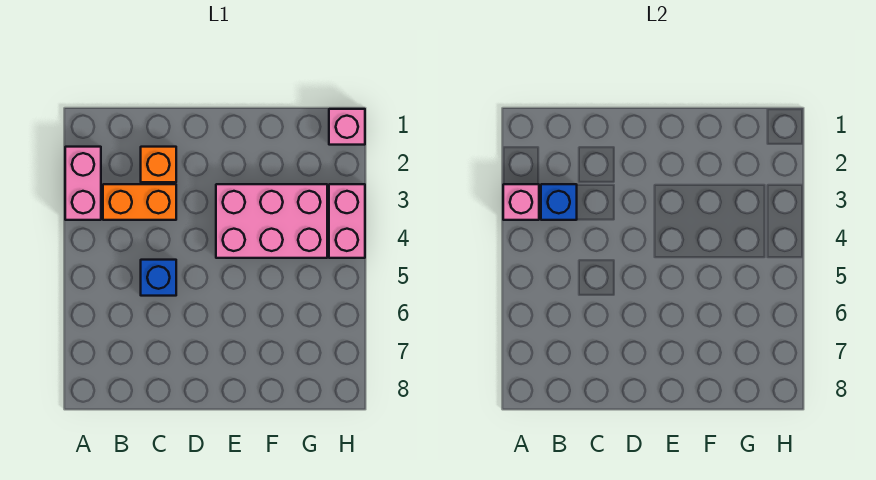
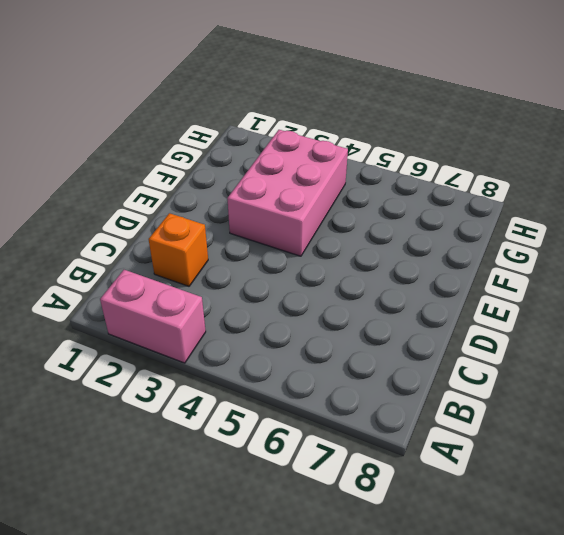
none -> orange brick B3:C3 level 1
none -> blue brick C5 level 1

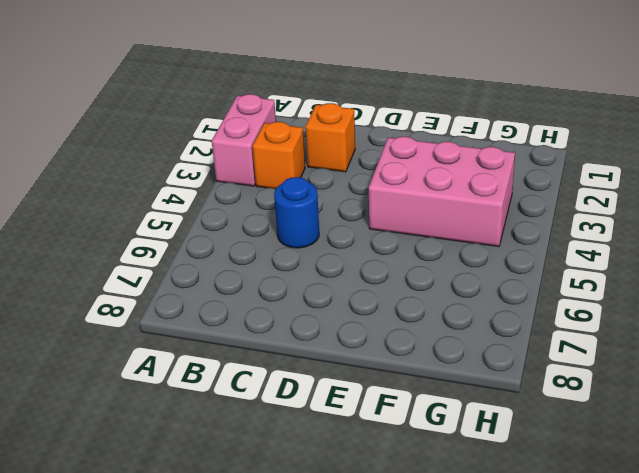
orange brick B3 level 1 -> orange brick B3:C3 level 1
blue round brick C5 level 1 -> blue brick C5 level 1
none -> pink brick H1 level 1
none -> pink brick H3:H4 level 1

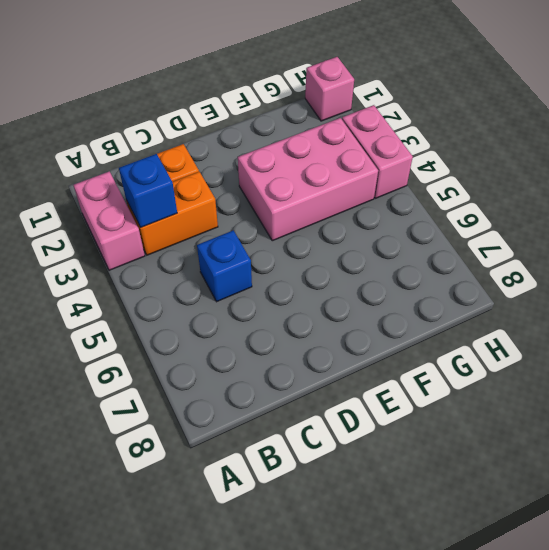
none -> pink brick A3 level 2

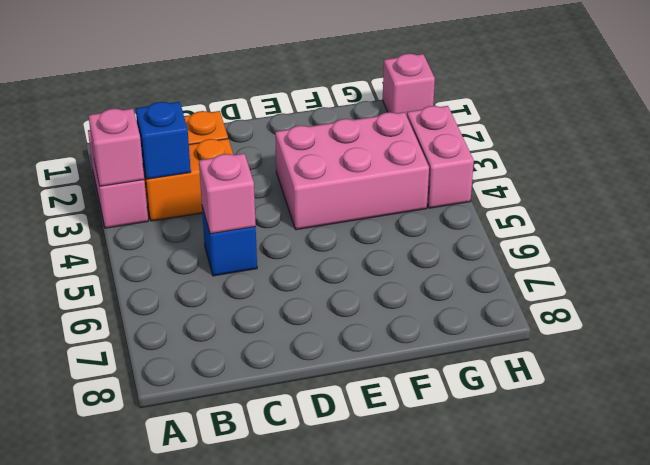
pink brick C5 level 2 -> none

